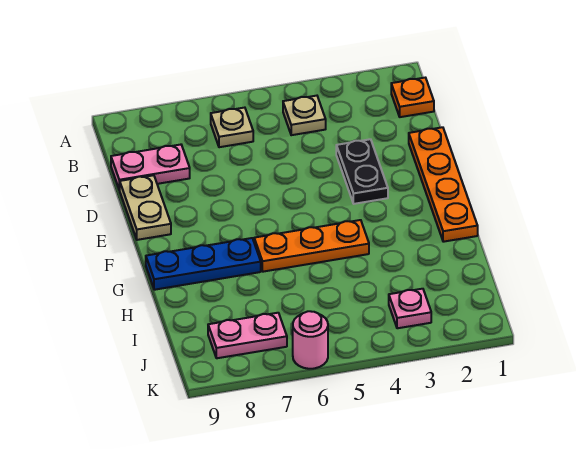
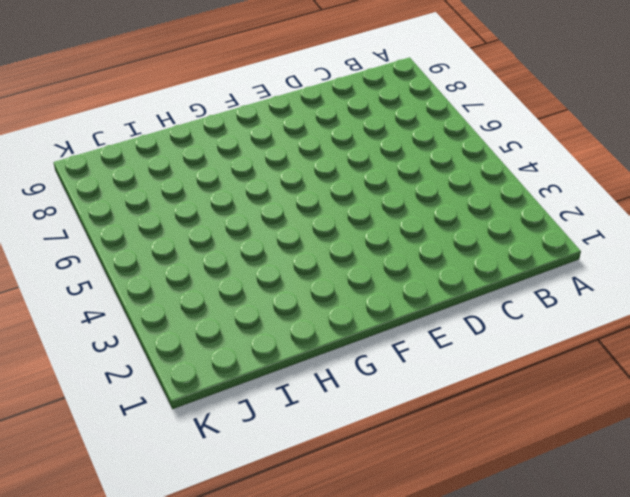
none -> orange plate B1 level 1
none -> tan plate B4 level 1
none -> tan plate B6 level 1

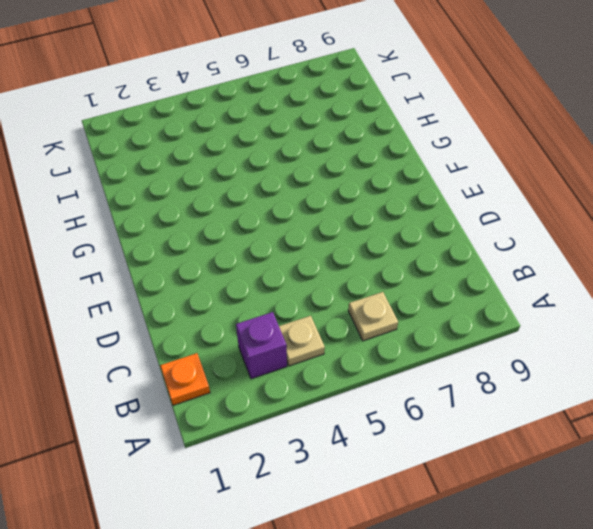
purple brick B3 level 1 -> none
none -> pink plate C8:C9 level 1
none -> orange plate D1:G1 level 1
none -> black plate D3:E3 level 1

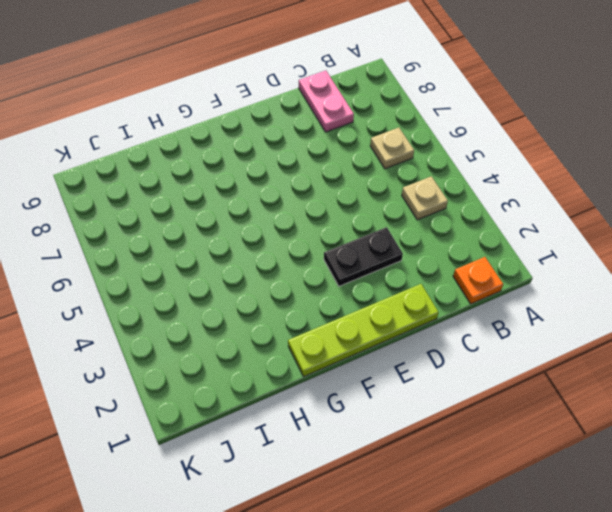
lime plate D1:G1 level 1 -> orange plate D1:G1 level 1
none -> tan plate D9:E9 level 1
none -> orange plate G4:G6 level 1
none -> blue plate G7:G9 level 1

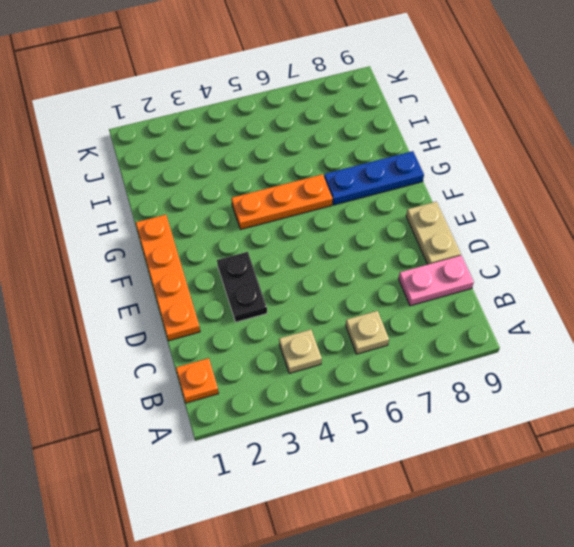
none -> pink plate J3 level 1
none -> pink plate J7:J8 level 1
none -> pink round brick K6 level 1

